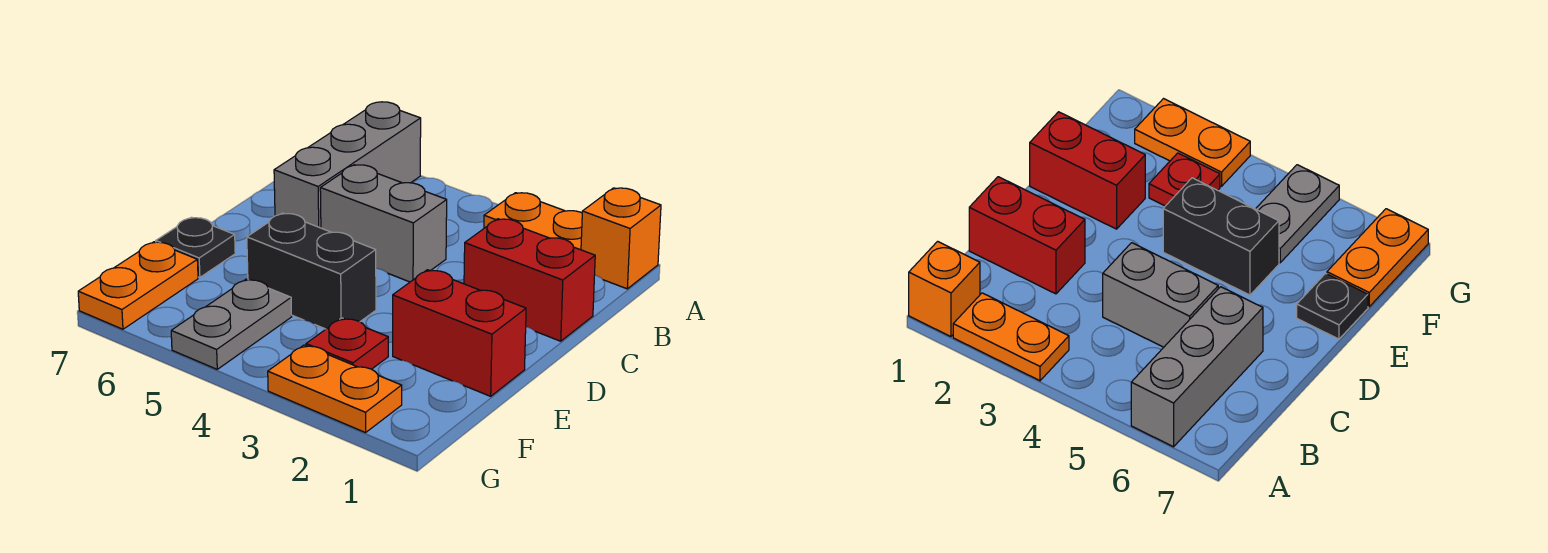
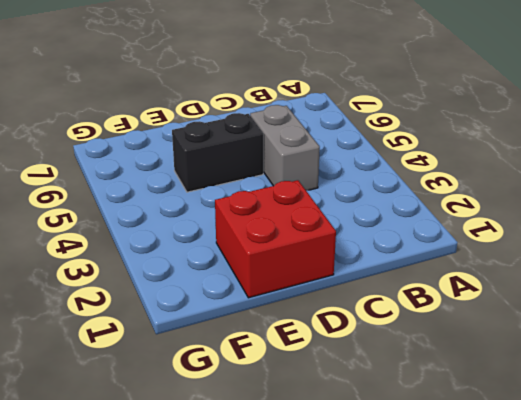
red brick D1:E2 level 1 -> red brick E1:E2 level 1
black brick D5:E5 level 1 -> black brick E4:E5 level 1
none -> orange brick A1 level 1
none -> orange plate A2:A3 level 1
none -> grey brick A6:C6 level 1

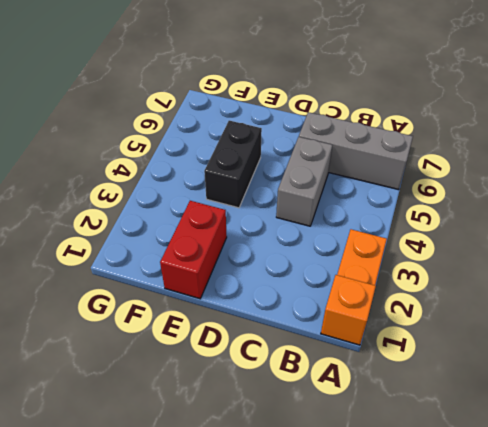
none -> red brick C1:C2 level 1
none -> black plate E7 level 1
none -> red plate F3 level 1

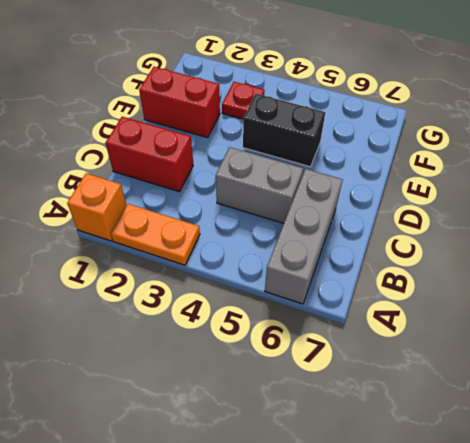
none -> black plate E7 level 1
none -> grey plate F5:G5 level 1
none -> orange plate F7:G7 level 1

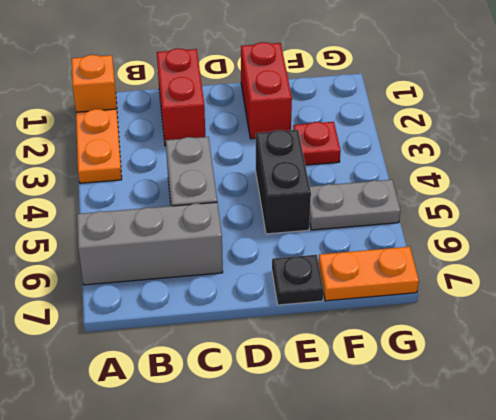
none -> orange plate G2:G3 level 1

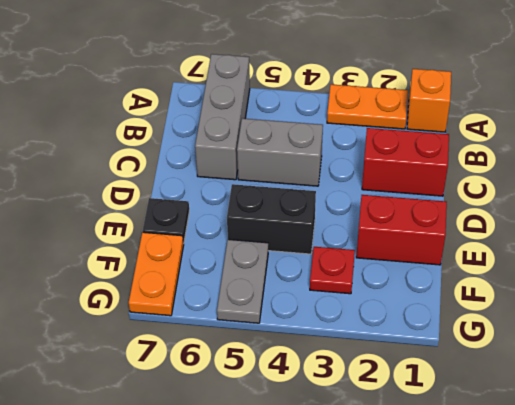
none -> orange plate G2:G3 level 1

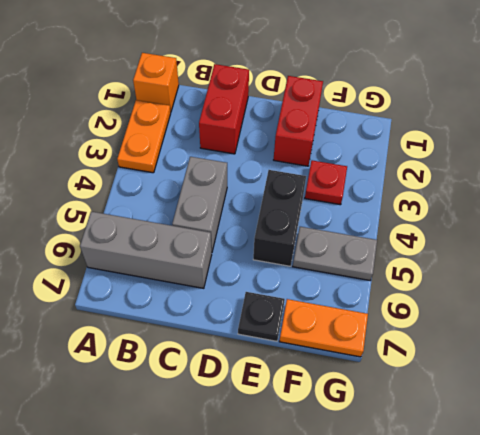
none -> orange plate G2:G3 level 1

